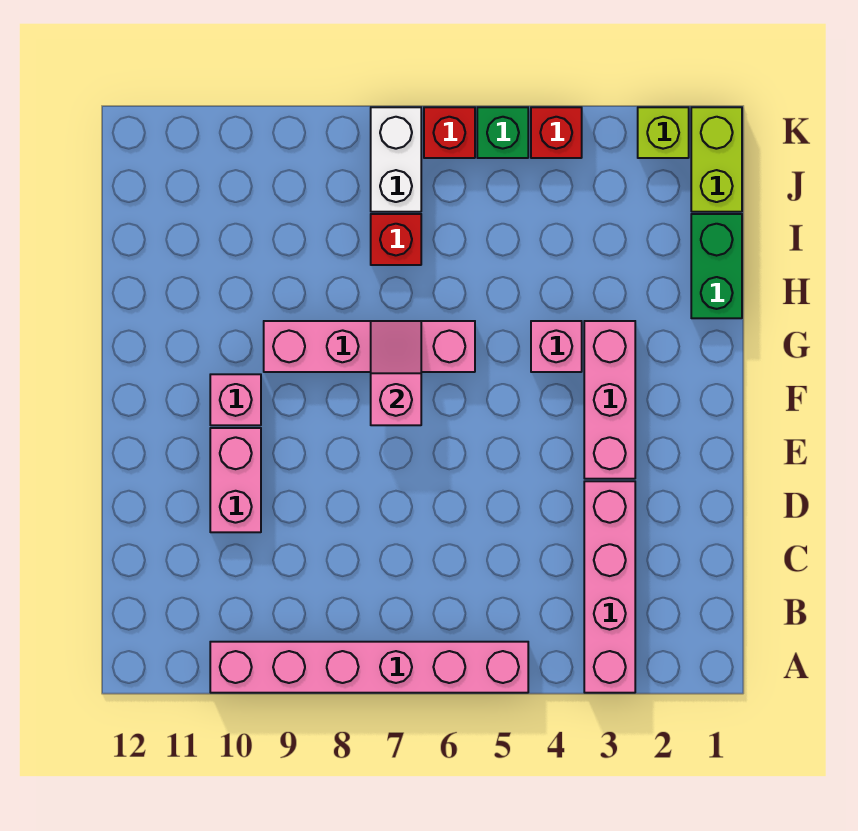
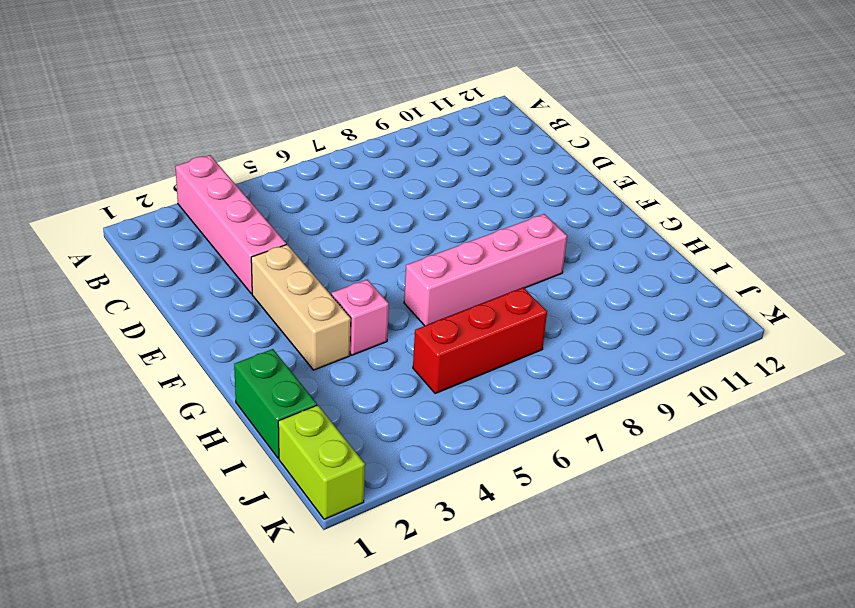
tan brick E3:G3 level 1 -> pink brick E3:G3 level 1
red brick I5:I7 level 1 -> red brick I7 level 1
none -> pink brick A5:A10 level 1
none -> pink brick D10:E10 level 1
none -> pink brick F10 level 1

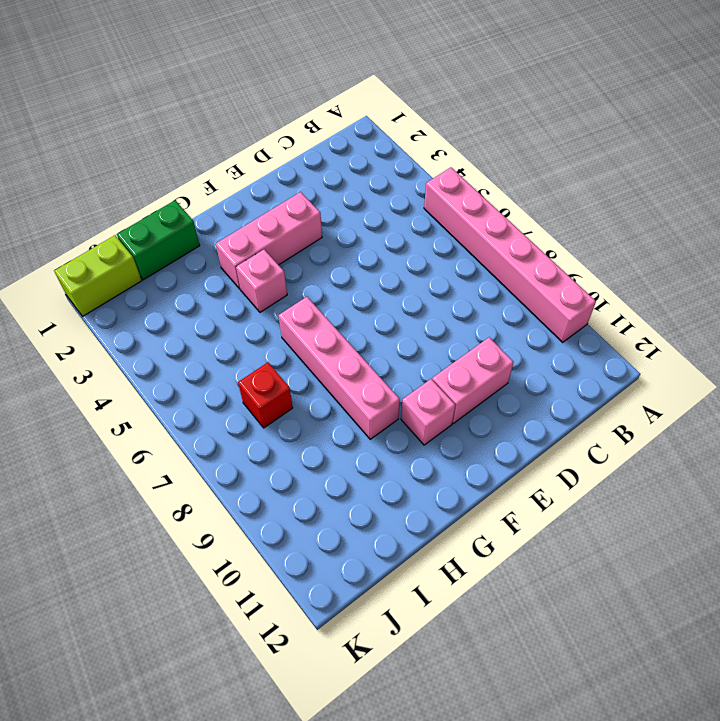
none -> pink brick A3:D3 level 1
none -> white brick J7:K7 level 1
none -> lime brick K2 level 1

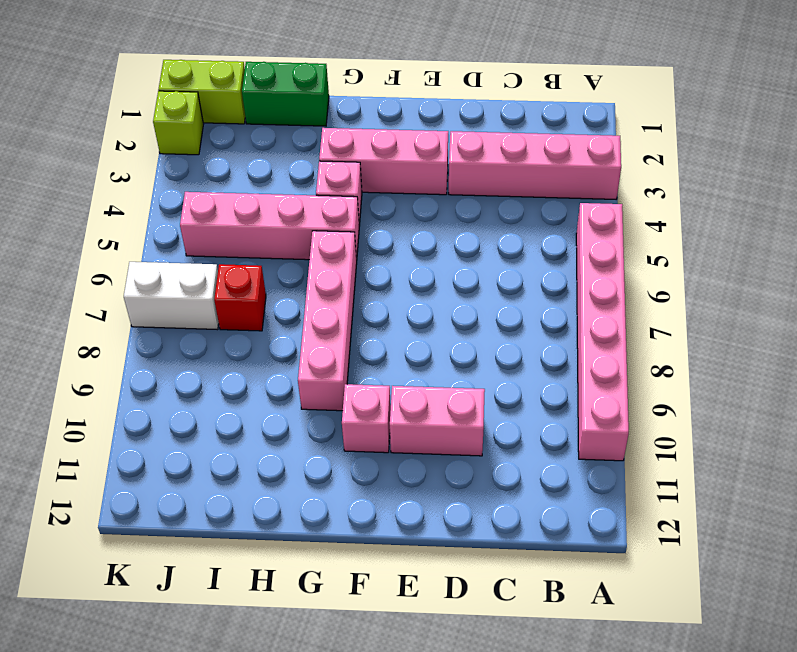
pink brick G5:J5 level 1 -> none
none -> red brick K4 level 1
none -> green brick K5 level 1
none -> red brick K6 level 1

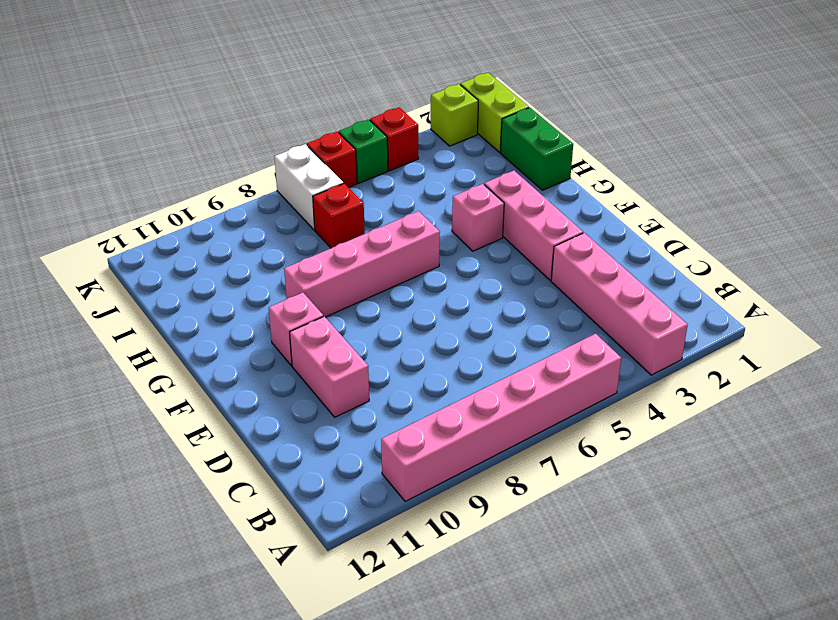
none -> pink slope F7:G7 level 2 top F

